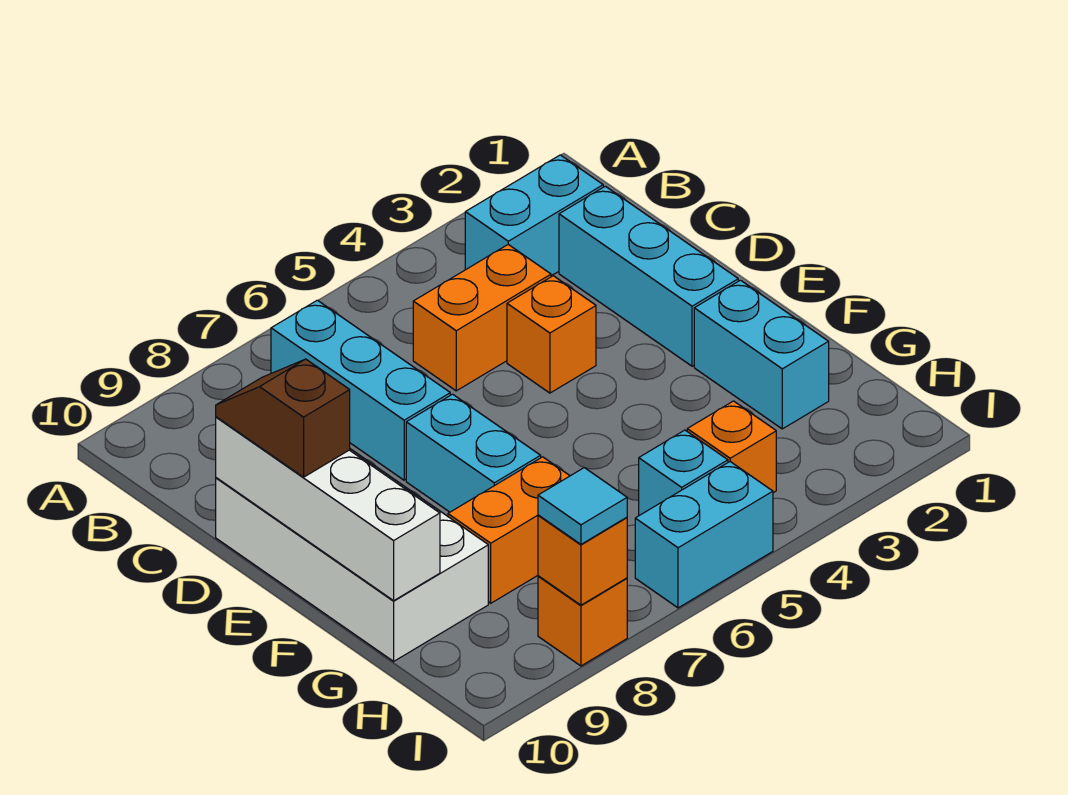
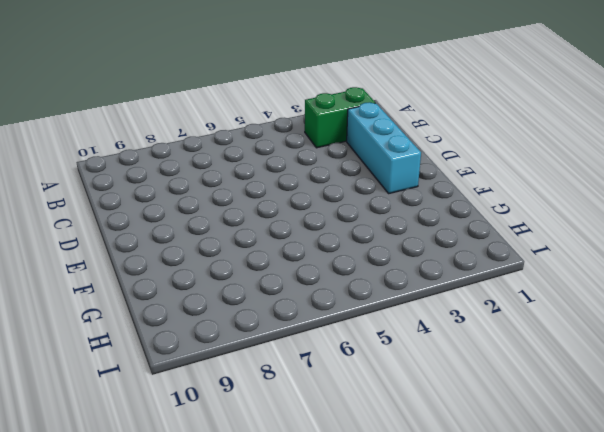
green brick B2:B3 level 1 -> cyan brick B2:B3 level 1
none -> cyan brick B7:D7 level 1
none -> orange brick C4:C5 level 1
none -> orange brick D4 level 1

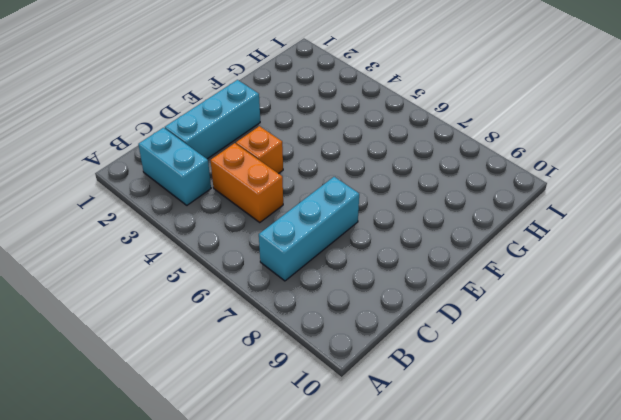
none -> white brick D9:G10 level 1
none -> cyan brick E7:F7 level 1
none -> cyan brick F2:G2 level 1

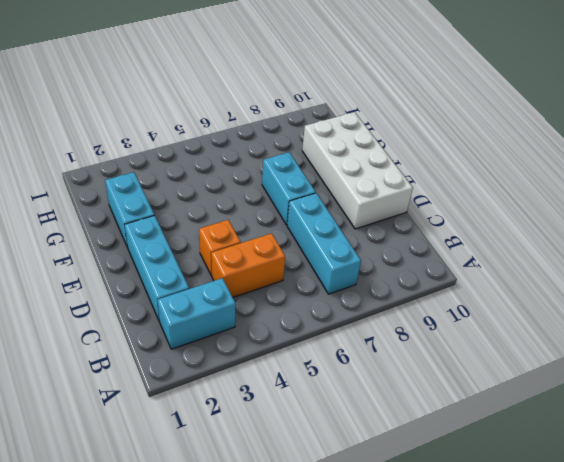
none -> orange brick G7:G8 level 1
none -> orange brick H4 level 1
none -> cyan brick H5 level 1

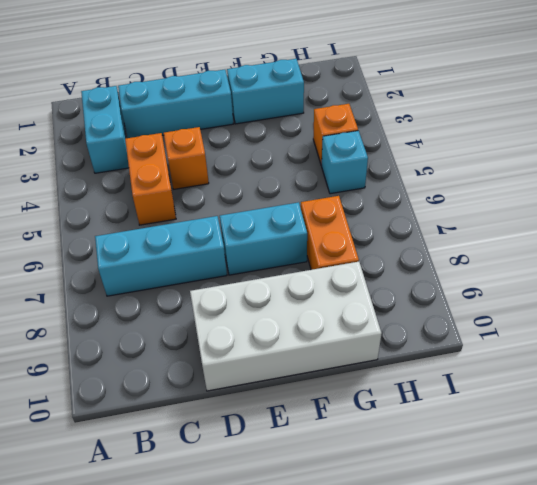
none -> cyan brick I5:I6 level 1
none -> orange brick I8 level 1
none -> white brick D10:G10 level 2

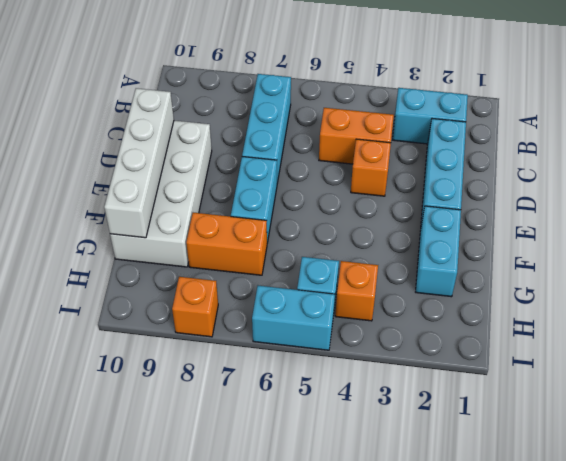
none -> orange brick I8 level 2
none -> brown slope D10:E10 level 3 top E
none -> cyan tile I8 level 3

